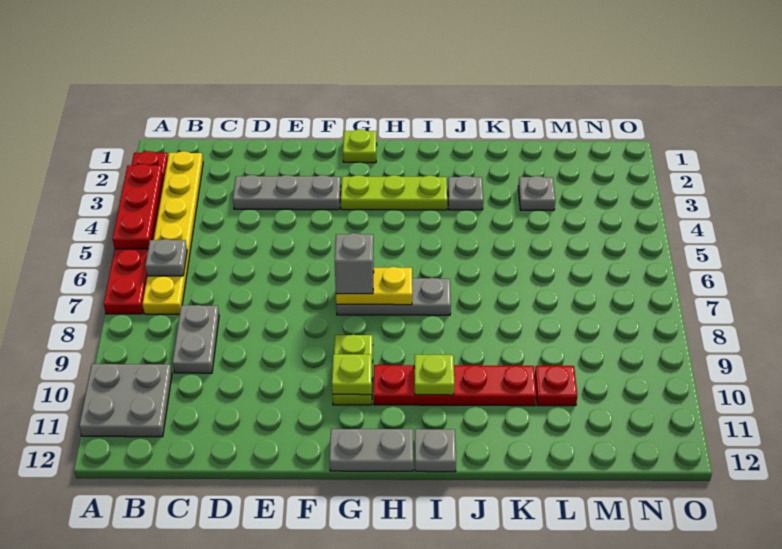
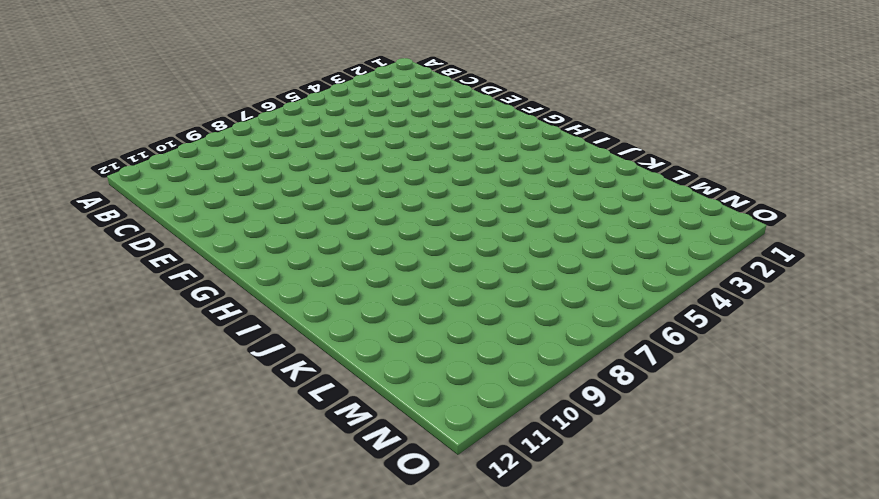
none -> red plate A2:A7 level 1
none -> grey plate A10:B11 level 1
none -> yellow plate B2:B7 level 1

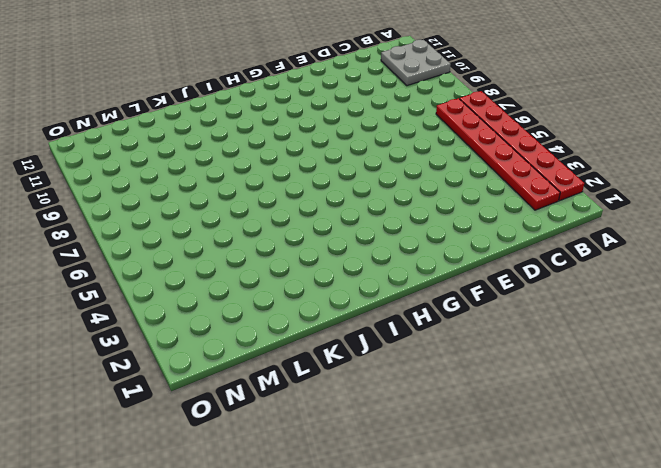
red plate B2:B7 level 1 -> yellow plate B2:B7 level 1
none -> grey plate C8:C9 level 1
none -> grey plate D3:F3 level 1
none -> lime plate G1 level 1

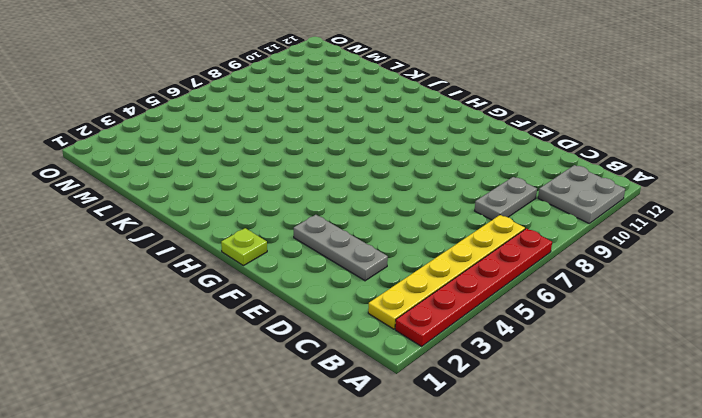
none -> lime plate G3:I3 level 1
none -> grey plate G7:I7 level 1
none -> lime plate G9:G10 level 1

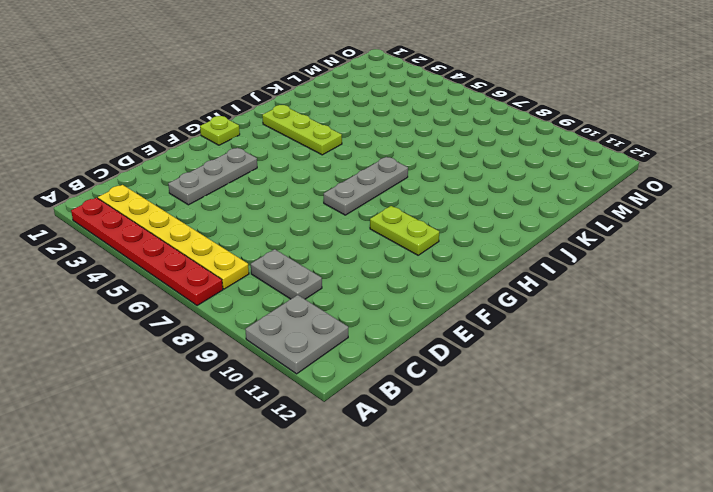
lime plate I2:I4 level 1 -> lime plate G3:I3 level 1
none -> grey plate G12:H12 level 1
none -> red plate H10:K10 level 1
none -> grey plate I12 level 1

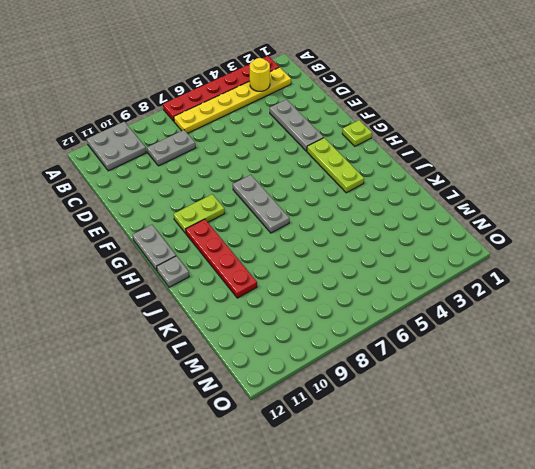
yellow round brick B3 level 2 -> none
none -> grey plate J3 level 1
none -> grey plate L3 level 1
none -> red plate L10 level 1

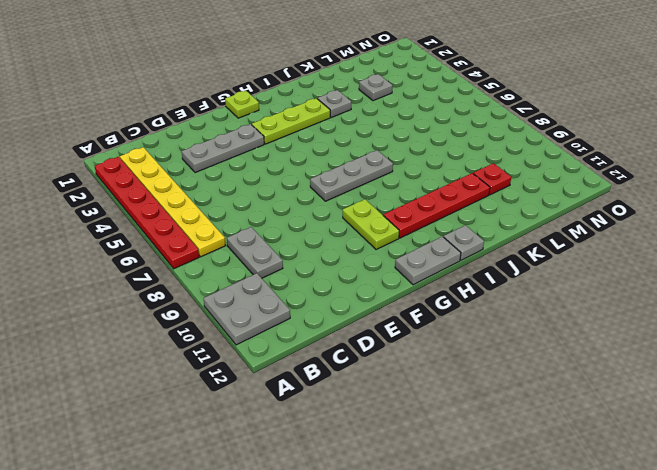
none -> red plate A3:A5 level 2
none -> grey plate B6 level 2
none -> yellow plate G7:H7 level 2

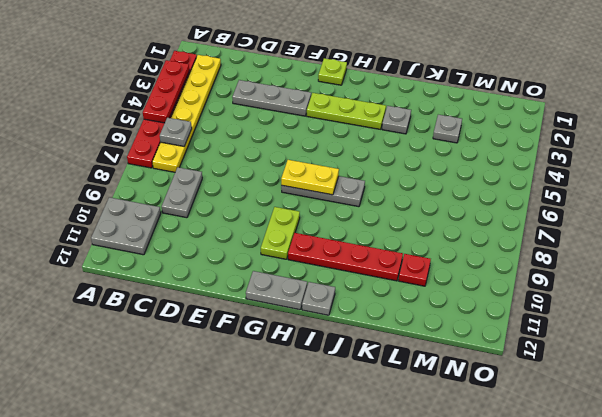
none -> lime plate G10 level 2
none -> lime plate I10 level 2
none -> grey brick G7 level 3

